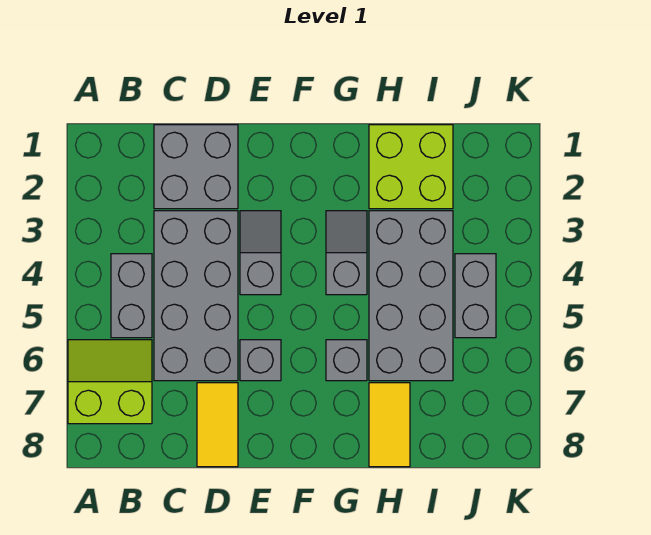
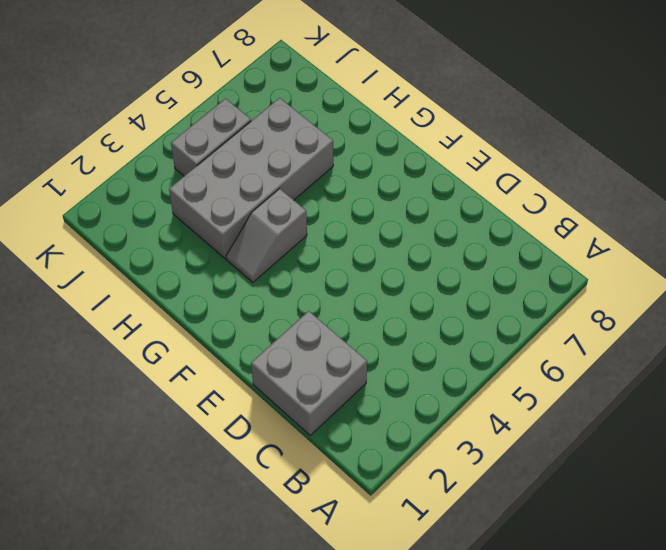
none -> lime slope A6:B7 level 1 top 7
none -> grey brick B4:B5 level 1
none -> grey brick C3:D6 level 1

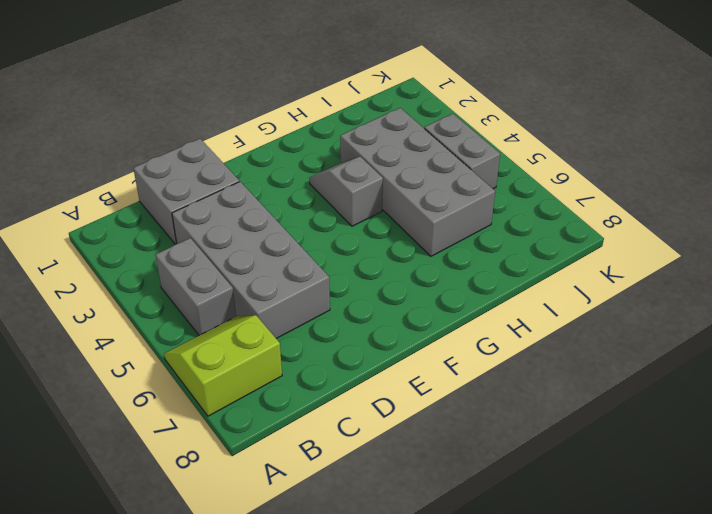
none -> yellow tile D7:D8 level 1
none -> grey slope E3:E4 level 1 top 4
none -> grey brick E6 level 1

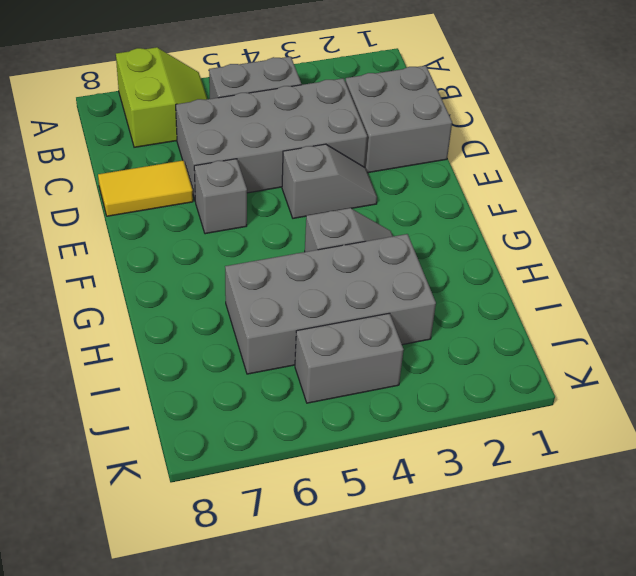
none -> grey brick G6 level 1
none -> lime brick H1:I2 level 1
none -> yellow tile H7:H8 level 1

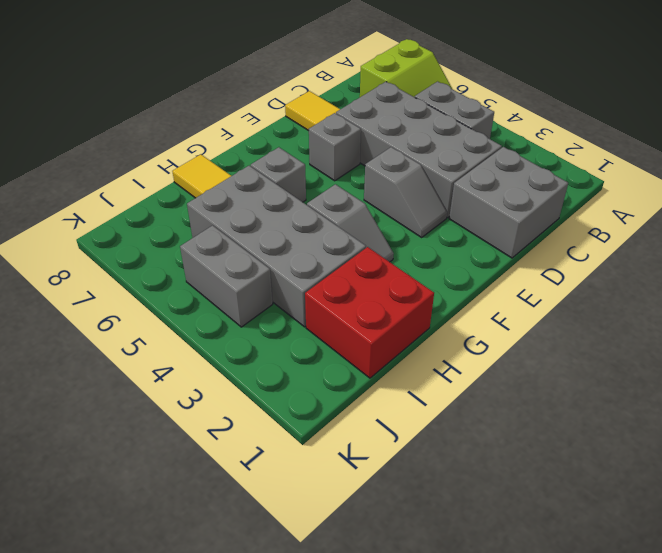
red brick H1:I2 level 1 -> lime brick H1:I2 level 1

